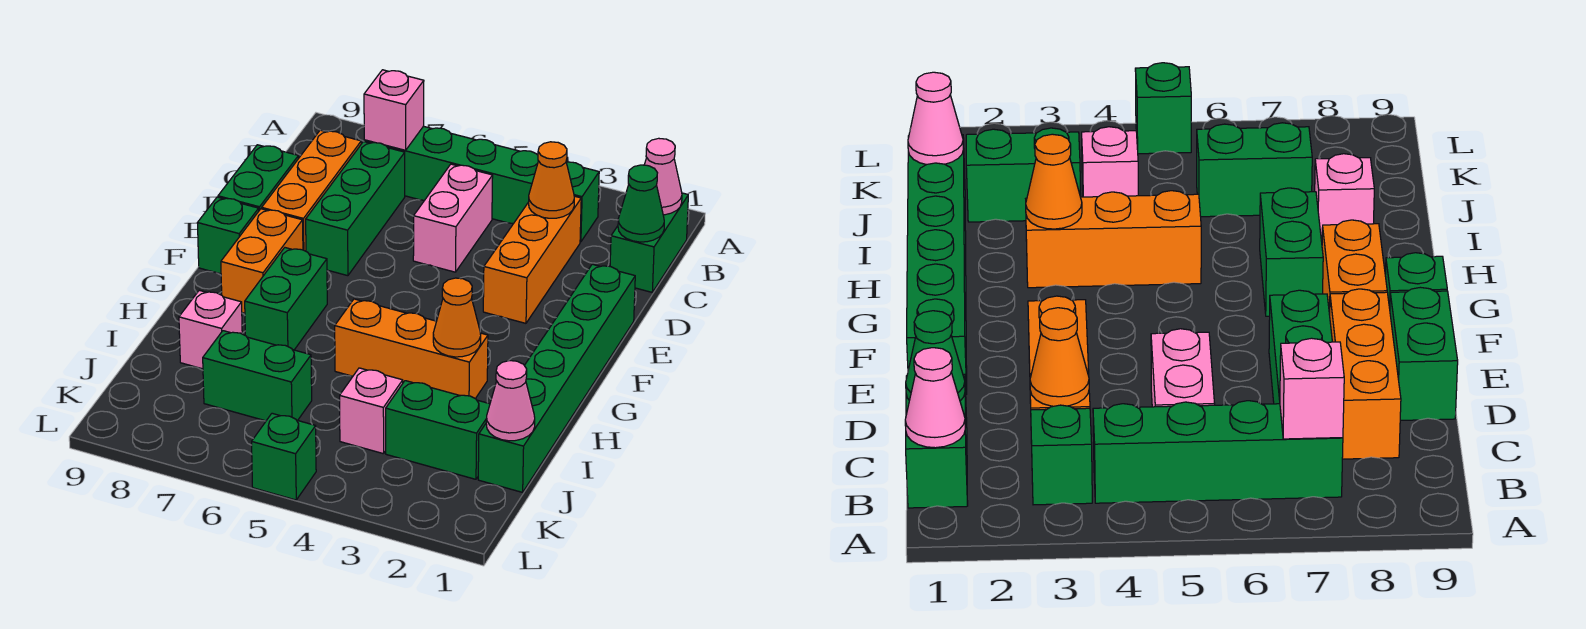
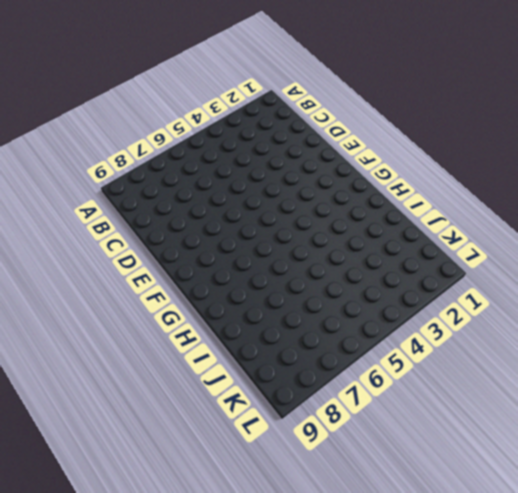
none -> green brick B1:C1 level 1
none -> green brick B3 level 1
none -> green brick B4:B7 level 1

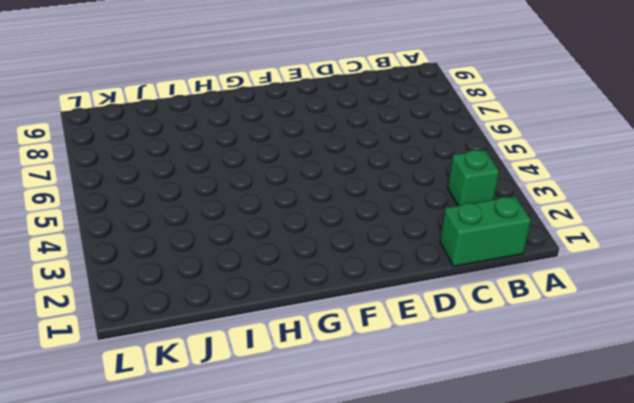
none -> green brick B4:B7 level 1
none -> orange brick C3:E3 level 1
none -> pink brick C5:D5 level 1

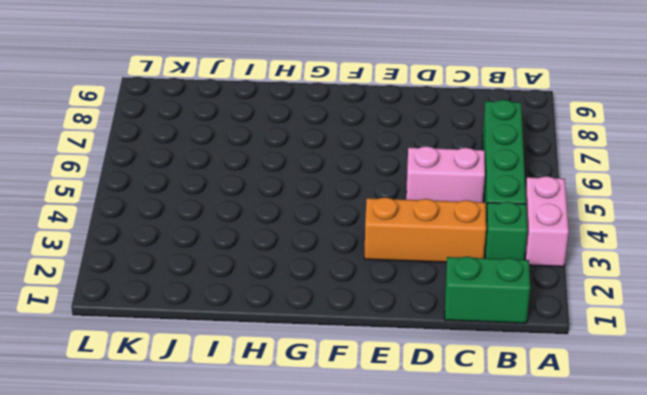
pink brick A3:A4 level 1 -> none
none -> green brick C7:E7 level 1
none -> orange brick C8:E8 level 1
none -> green brick D9:E9 level 1

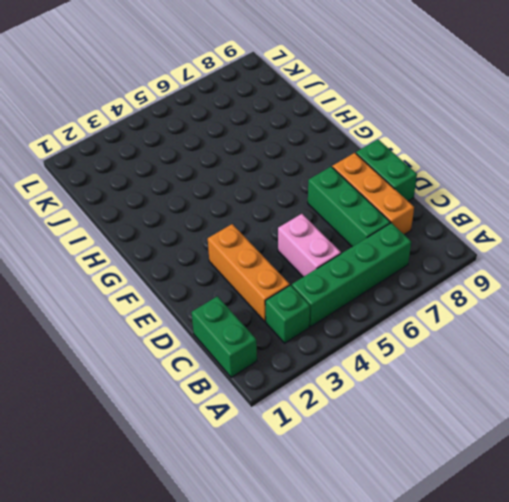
none -> green brick E1:J1 level 1
none -> orange brick F8:G8 level 1
none -> green brick F9 level 1

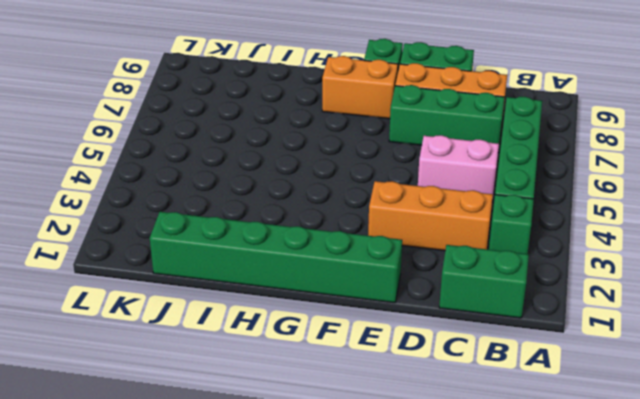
none -> green brick G7:H7 level 1
none -> orange brick H3:H5 level 1
none -> pink brick I8 level 1

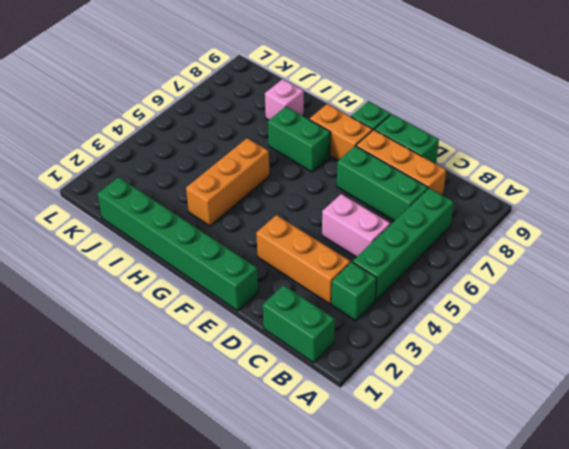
none -> green brick J2:J3 level 1
none -> pink brick J4 level 1
none -> green brick J6:J7 level 1

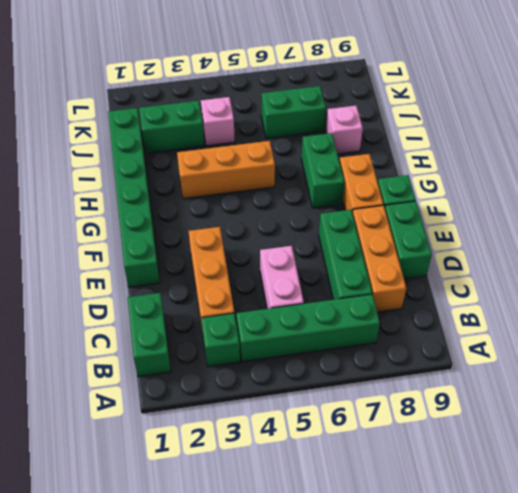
none -> green brick L5 level 1
none -> pink cone B1 level 2
none -> pink brick B7 level 2

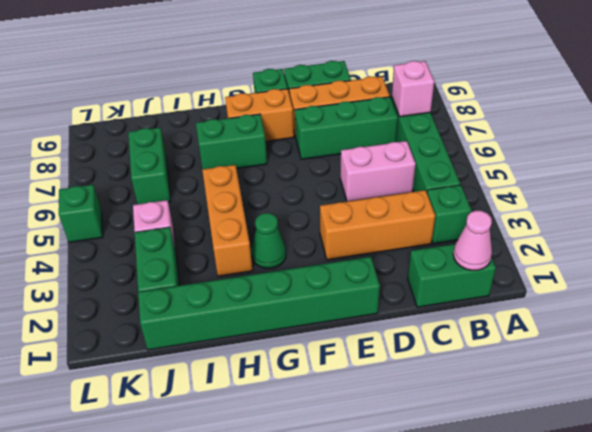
green cone G3 level 1 -> green cone C1 level 2
none -> pink brick I8 level 1
none -> orange cone C3 level 2
none -> orange cone H3 level 2

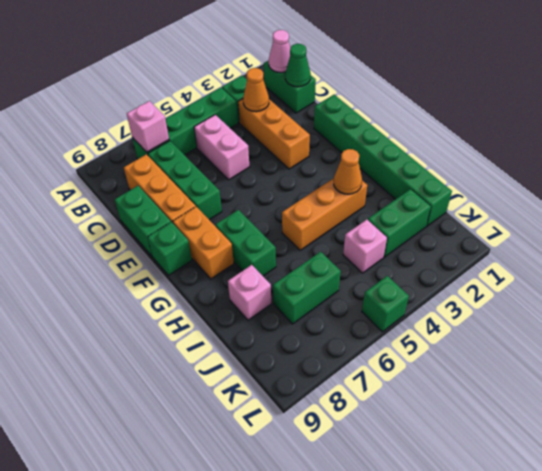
none -> pink cone J1 level 2

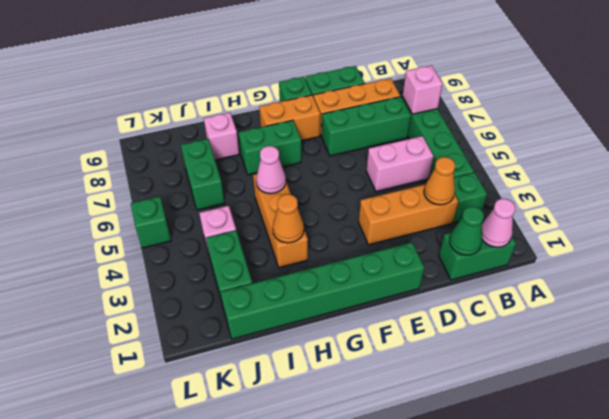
pink cone H5 level 2 -> pink cone J1 level 2

